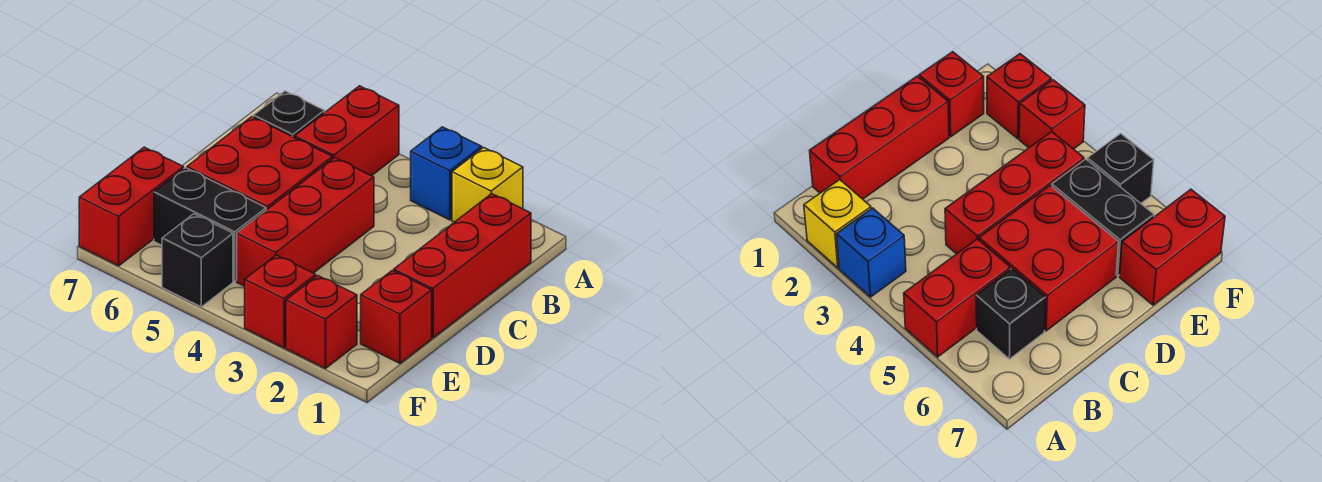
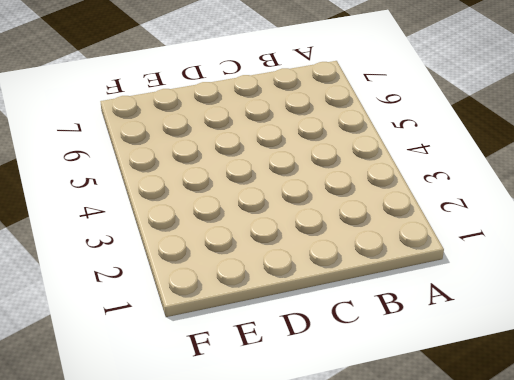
none -> yellow brick A2 level 1
none -> blue brick A3 level 1
none -> red brick A5:B5 level 1

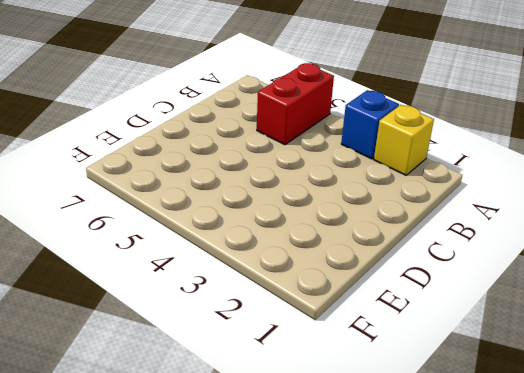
none -> red brick B1:D1 level 1
none -> black brick B6 level 1
none -> red brick C4:E4 level 1

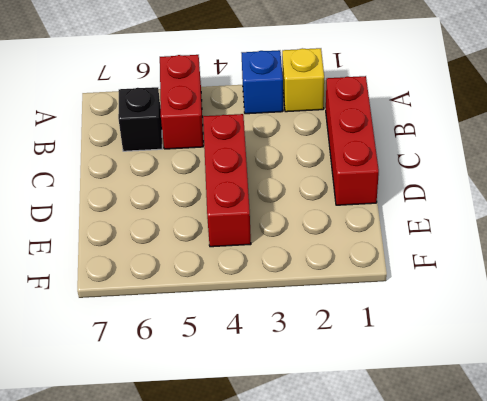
none -> red brick C5:D6 level 1
none -> red brick E1 level 1
none -> black brick E5:E6 level 1

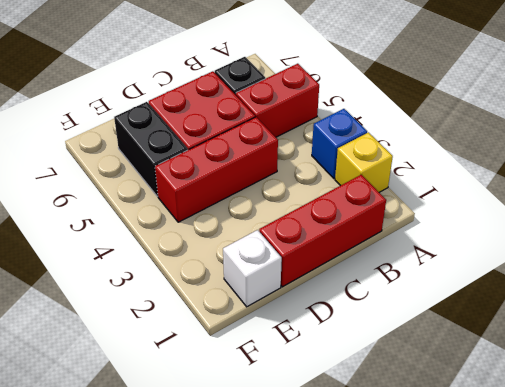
white brick E1 level 1 -> red brick E1 level 1
none -> red brick E7:F7 level 1
none -> red brick F2 level 1
none -> red brick F3 level 1

